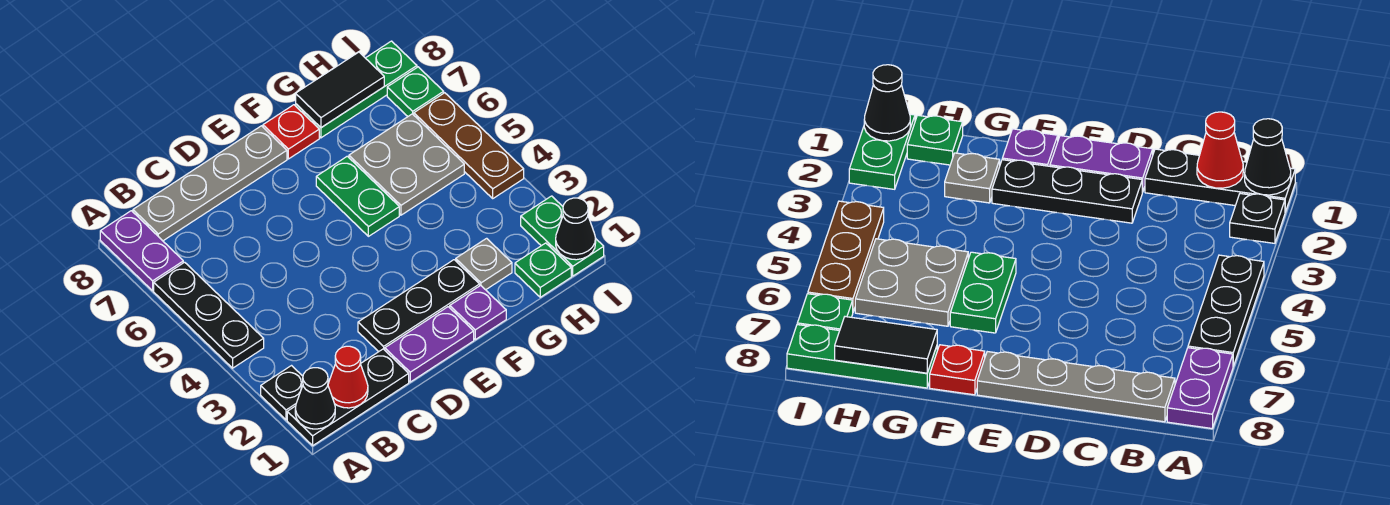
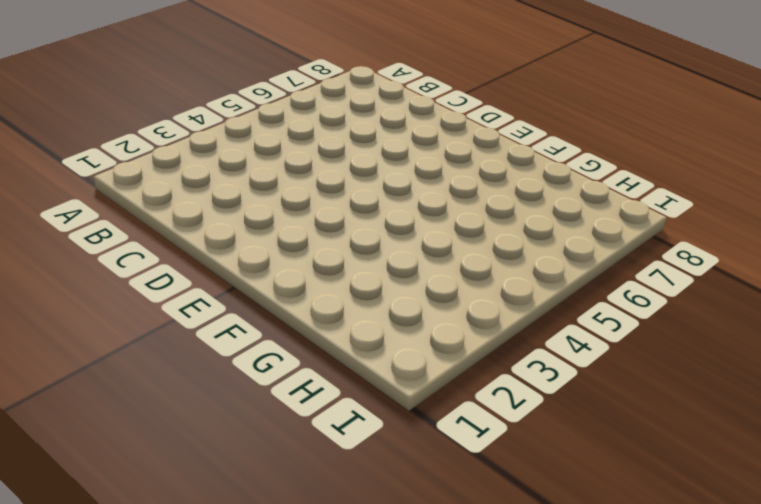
none -> black plate A1:C1 level 1
none -> black plate A2 level 1
none -> black plate A4:A6 level 1

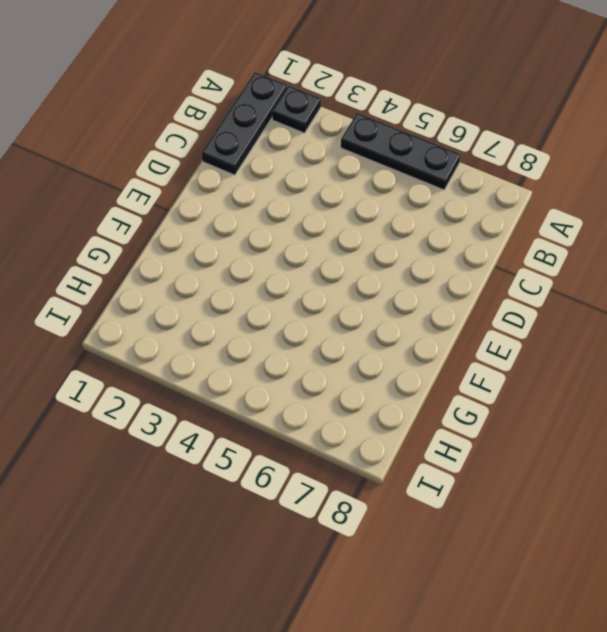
none -> purple plate A7:A8 level 1
none -> grey plate B8:E8 level 1
none -> purple plate D1:E1 level 1

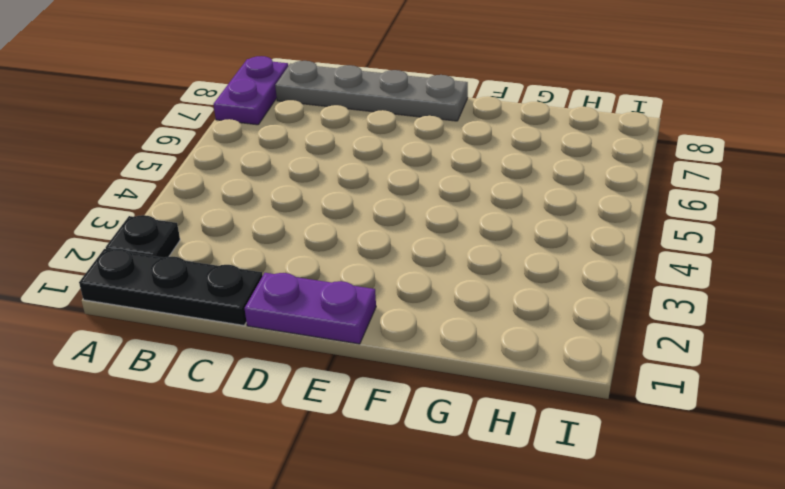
none -> black plate A4:A6 level 1
none -> black plate D2:F2 level 1
none -> purple plate F1 level 1

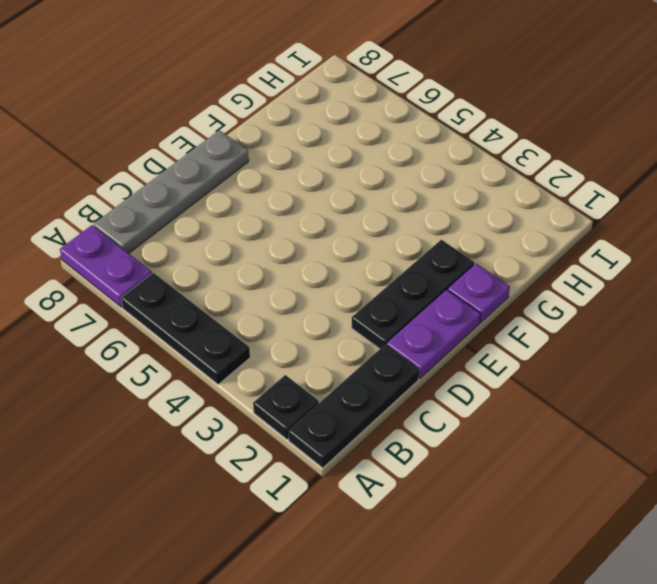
none -> green plate F5:F6 level 1
none -> red plate F8 level 1
none -> grey plate G2 level 1

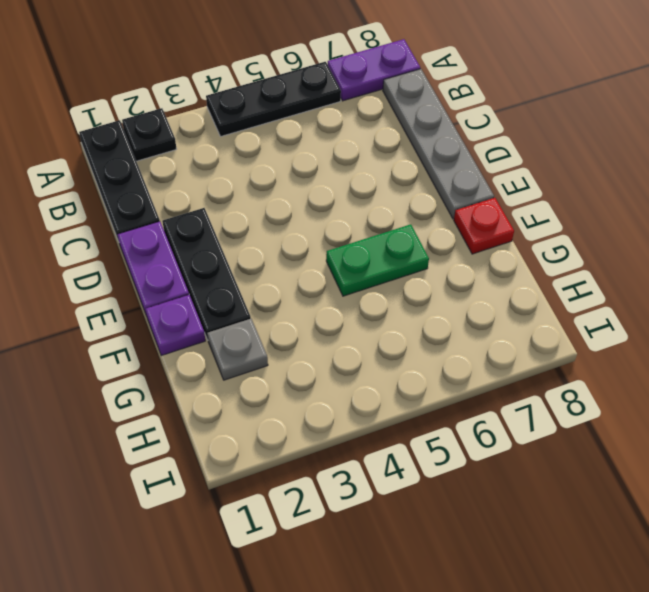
none -> grey plate G5:H6 level 1
none -> green plate G8:I8 level 1
none -> green plate H1 level 1

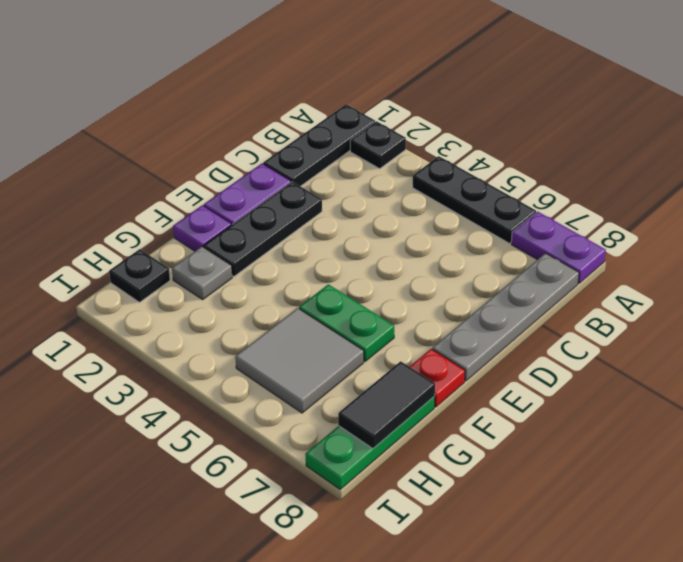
grey tile G5:H6 level 1 -> grey plate G5:H6 level 1
black plate H1 level 1 -> green plate H1 level 1
none -> green plate I1:I2 level 1
none -> brown plate I4:I6 level 1
none -> green plate I7 level 1

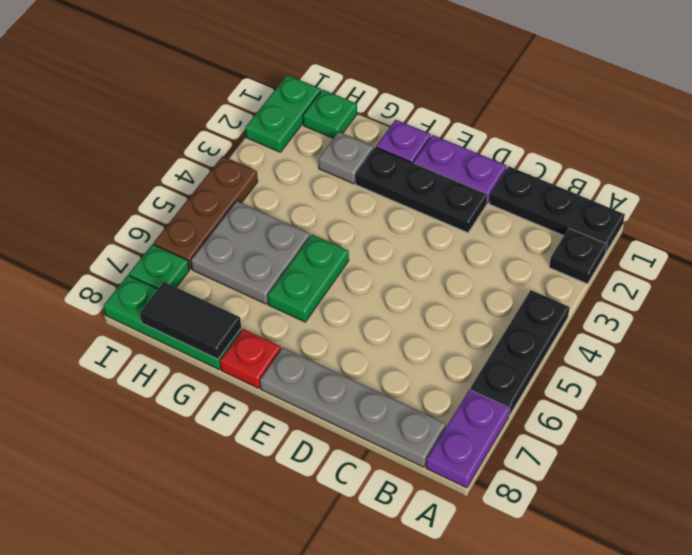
none -> black cone A1 level 2
none -> red cone B1 level 2
none -> black cone I1 level 2

